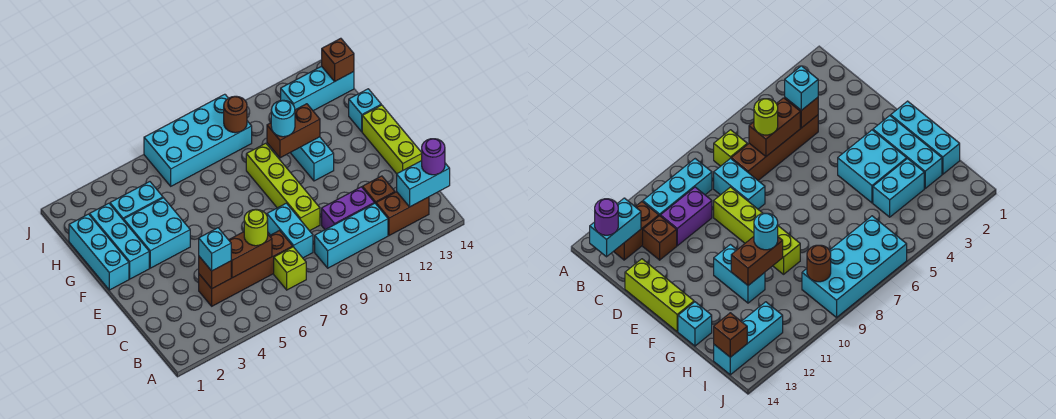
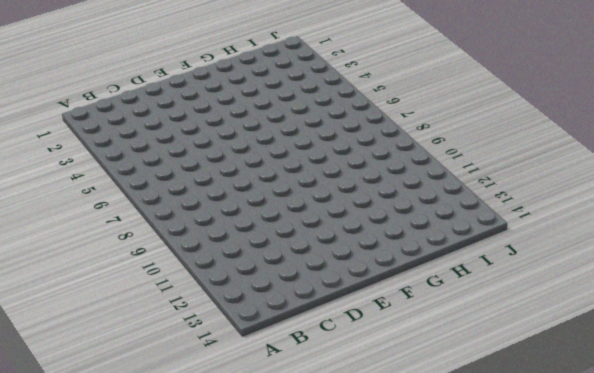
none -> lime brick B7 level 1
none -> cyan brick B9:B11 level 1
none -> brown brick B12:B13 level 1

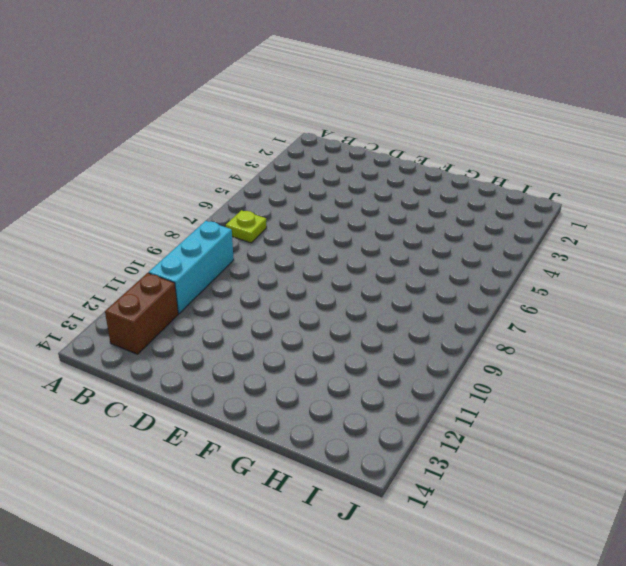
lime plate B7 level 1 -> lime brick B7 level 1
none -> brown brick C4:C7 level 1
none -> cyan brick C8:D8 level 1
none -> purple brick C10:C11 level 1

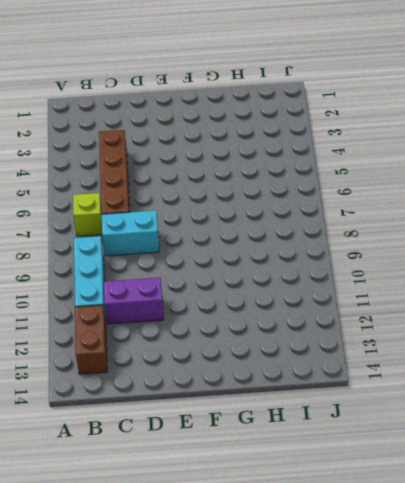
purple brick C11:D11 level 1 -> purple brick C10:C11 level 1
none -> brown brick C12 level 1
none -> lime brick D9:G9 level 1
none -> lime brick D14:F14 level 1

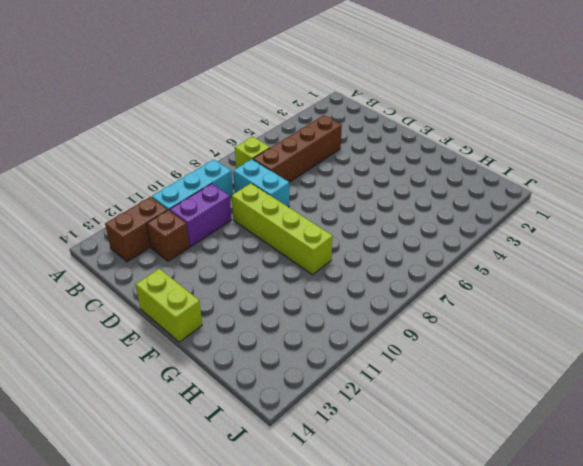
lime brick E14:F14 level 1 -> lime brick D14:F14 level 1
none -> cyan brick F1:H1 level 1
none -> cyan brick F2:H2 level 1
none -> cyan brick F3:G4 level 1

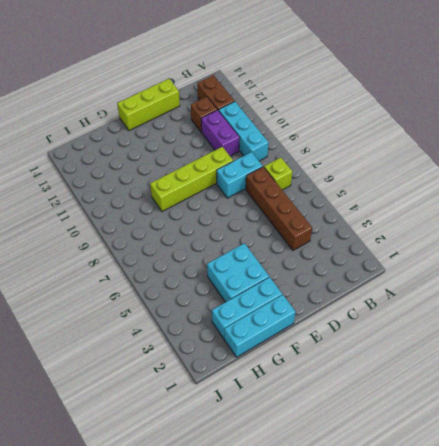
none -> cyan brick F11:G11 level 1
none -> cyan brick G14 level 1
none -> cyan brick H3:H4 level 1

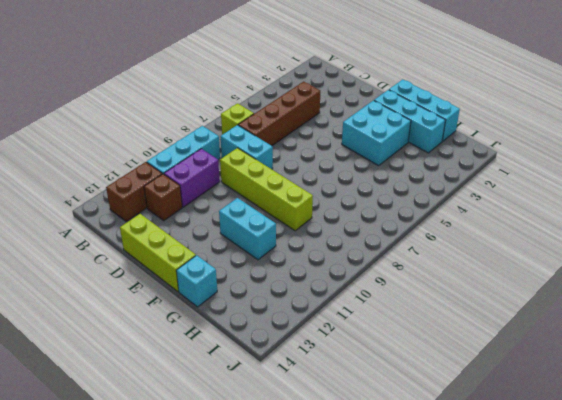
none -> cyan brick H3:H4 level 1
none -> cyan brick I6:J9 level 1
none -> cyan brick I12:I14 level 1

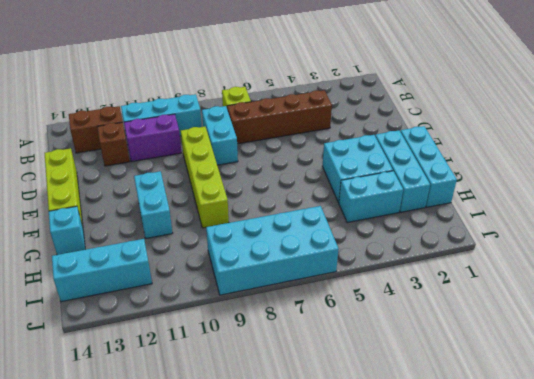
none -> cyan brick B13:B14 level 2
none -> brown brick C4 level 2
none -> brown brick C5:C6 level 2

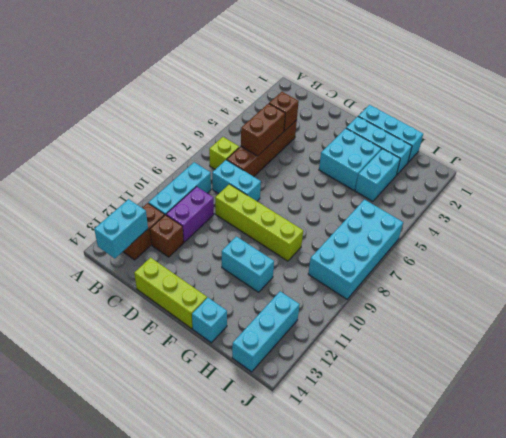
none -> brown brick G10:G11 level 2
none -> brown round brick I9 level 2
none -> brown brick I14 level 2

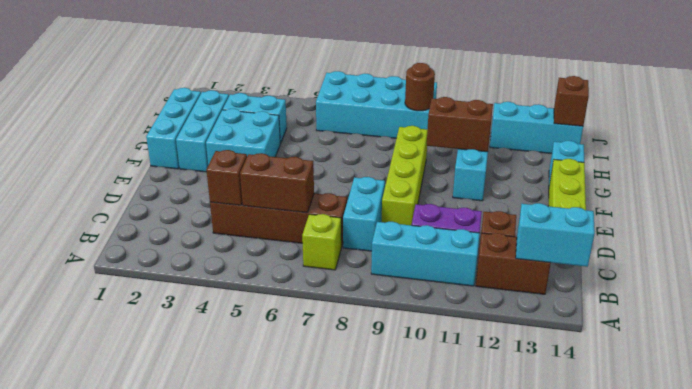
none -> purple round brick B14 level 3
none -> cyan brick C4 level 3
none -> lime round brick C6 level 3

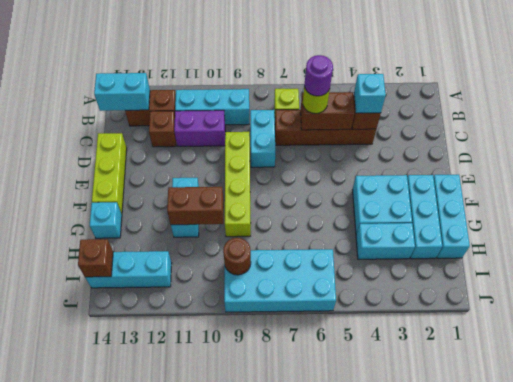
purple round brick C6 level 4 -> purple round brick B14 level 3
none -> cyan round brick G10 level 3

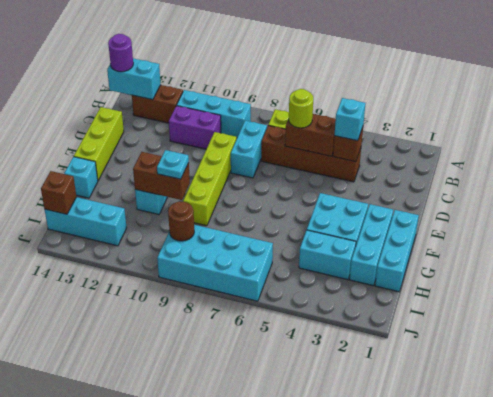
cyan plate G10 level 3 -> cyan round brick G10 level 3
none -> brown brick C12 level 1

